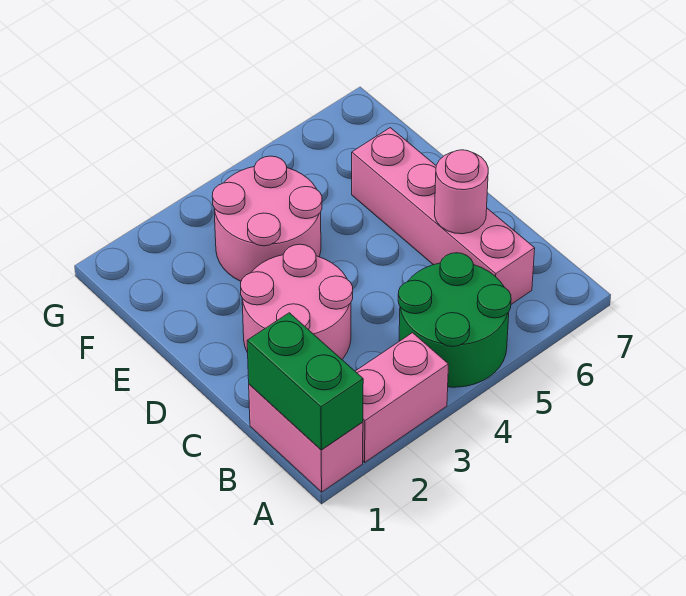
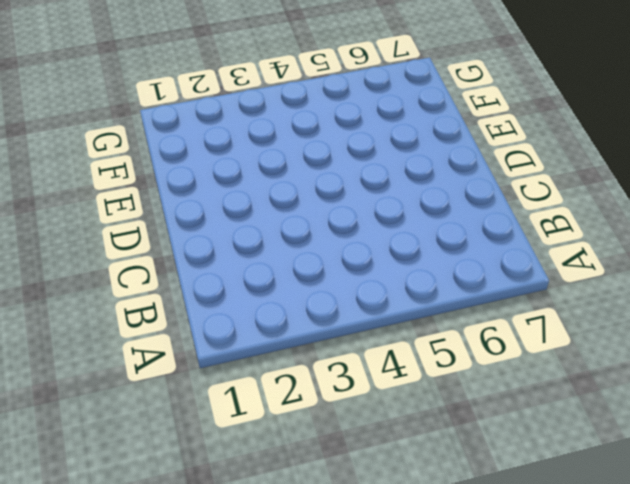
none -> pink brick A1:B1 level 1
none -> pink brick A2:A3 level 1

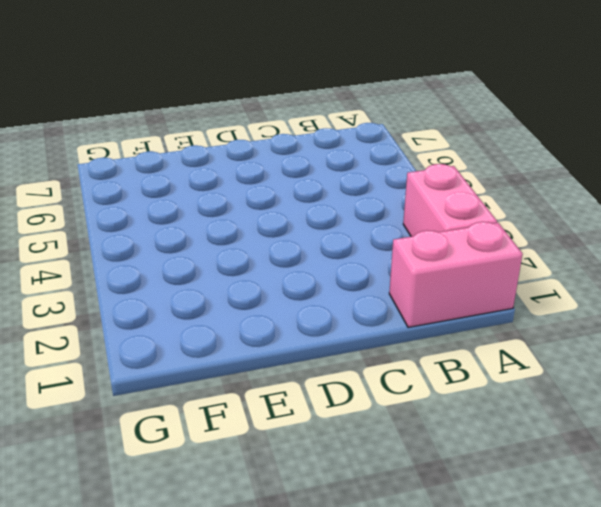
none -> green round brick A4:B5 level 1
none -> pink brick B6:E6 level 1

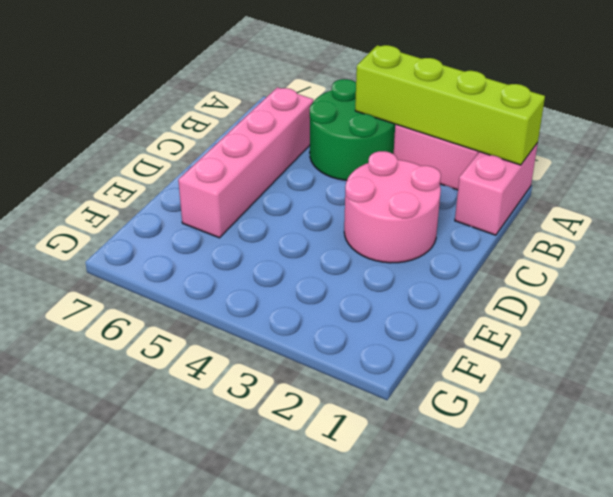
lime brick A1:A4 level 2 -> green brick A1:B1 level 2
none -> pink round brick E3:F4 level 1
none -> pink round brick C6 level 2

